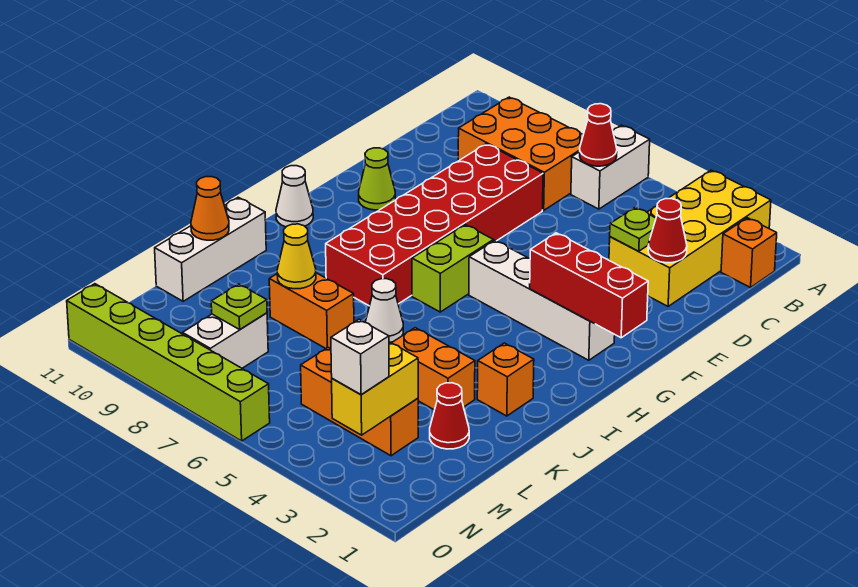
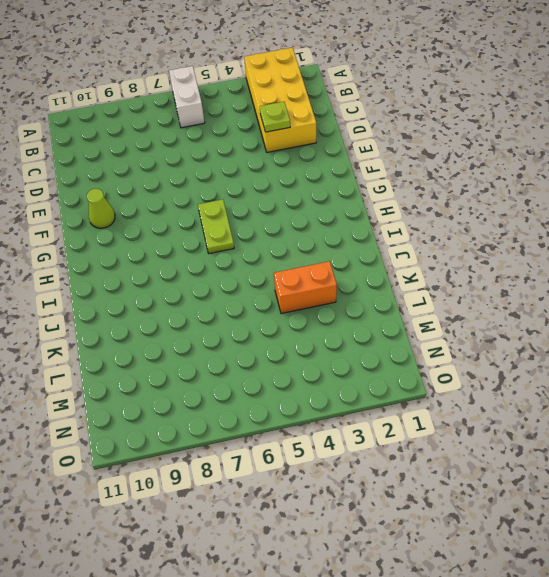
lime plate G6:H6 level 1 -> lime brick G6:H6 level 1
none -> orange brick B1 level 1
none -> orange brick B7:C9 level 1
none -> red brick D7:I8 level 1

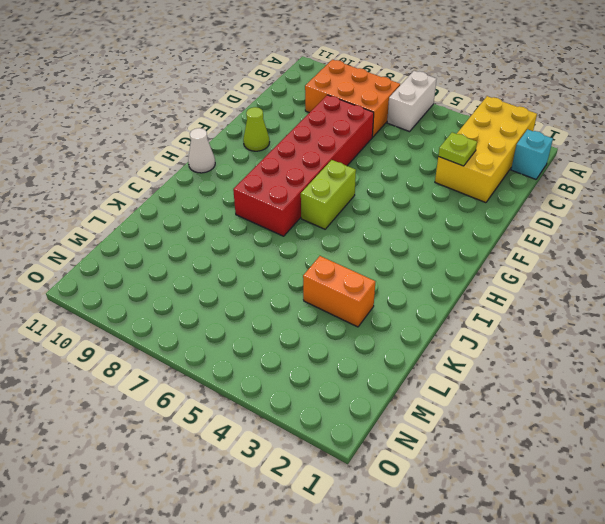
cyan brick B1 level 1 -> orange brick B1 level 1
none -> white brick G2:G5 level 1
none -> orange brick J2 level 1
none -> white cone J6 level 1

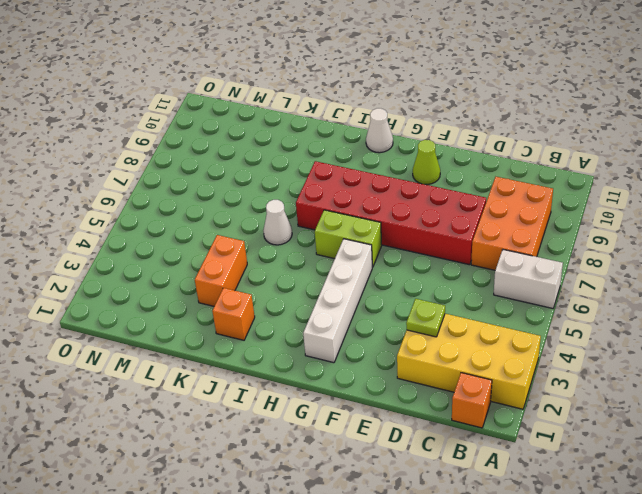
none -> white brick J11:L11 level 1
none -> orange brick K7:K8 level 1
none -> red cone L2 level 1

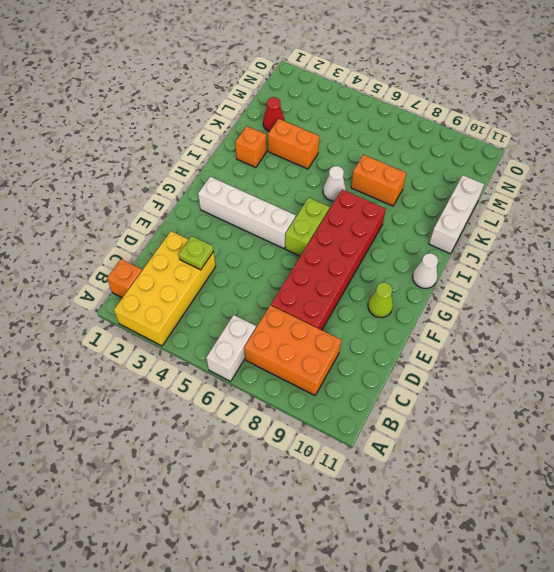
none -> orange brick M3:M5 level 1
none -> white brick M8:N8 level 1
none -> lime brick O6:O11 level 1

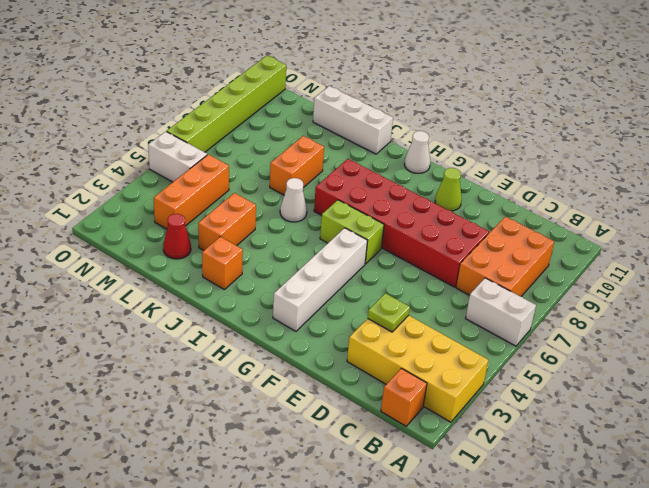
white brick N5:O5 level 1 -> white brick M8:N8 level 1
none -> red cone B6 level 2
none -> red cone D2 level 2
none -> red brick G1:G3 level 2

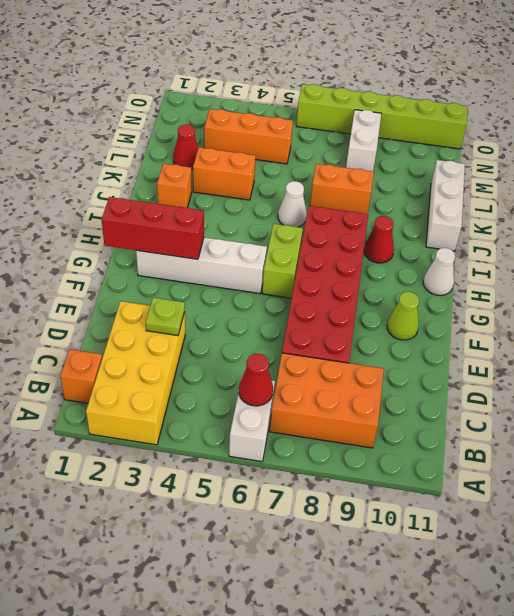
red cone I9 level 1 -> red cone D2 level 2
none -> yellow cone K8 level 2
none -> orange cone K11 level 2
none -> yellow brick M3:N3 level 2

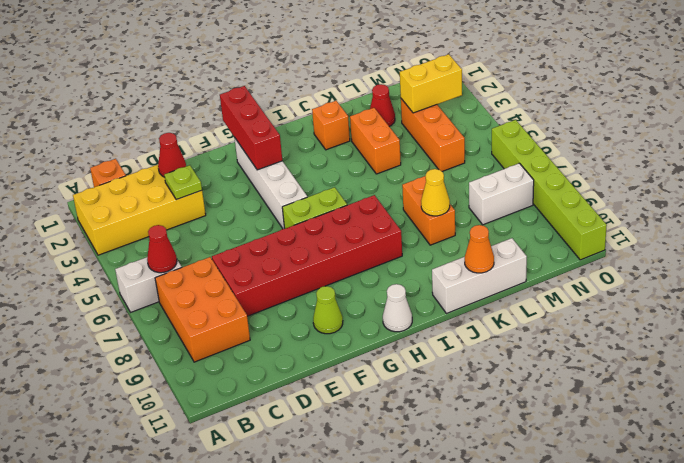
none -> white cone J6 level 1
none -> lime plate M8 level 2
none -> white brick N3 level 3

